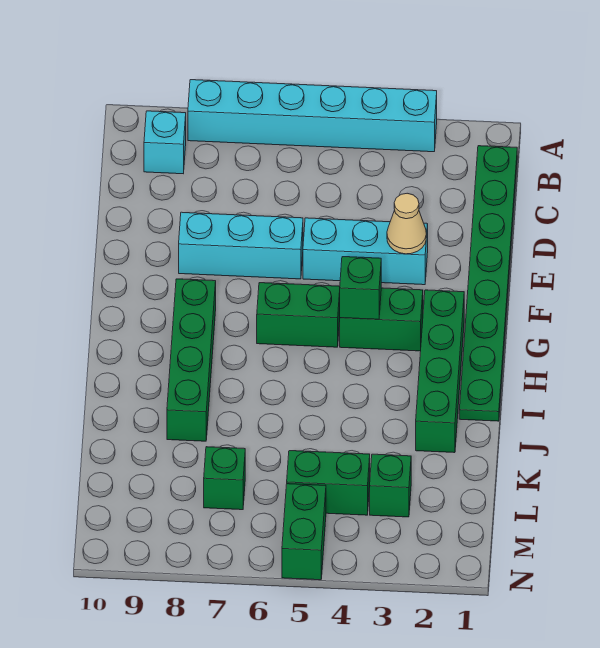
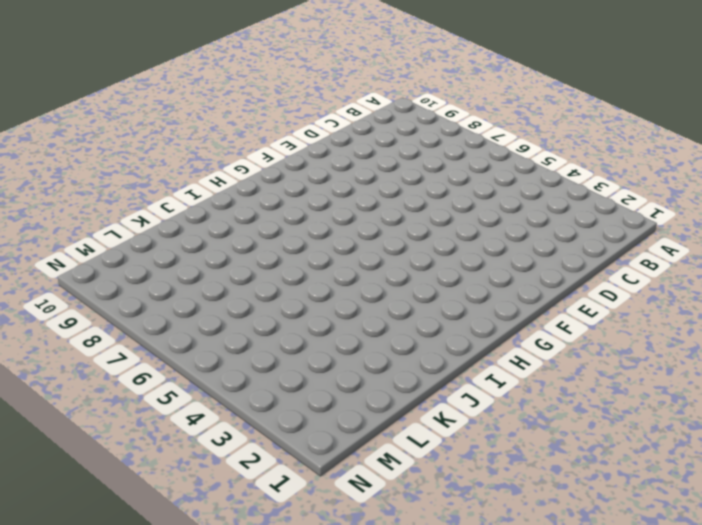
none -> cyan brick A3:A8 level 1
none -> green plate B1:I1 level 1
none -> cyan brick B9 level 1

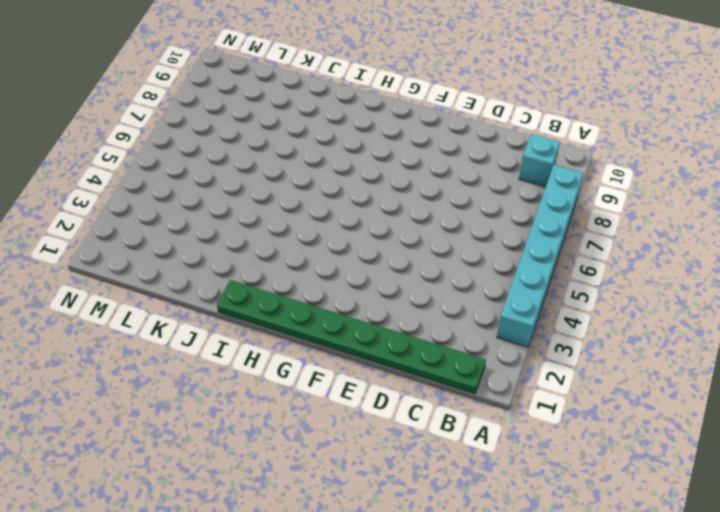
none -> cyan brick E3:E5 level 1
none -> cyan brick E6:E8 level 1
none -> green brick G2:J2 level 1

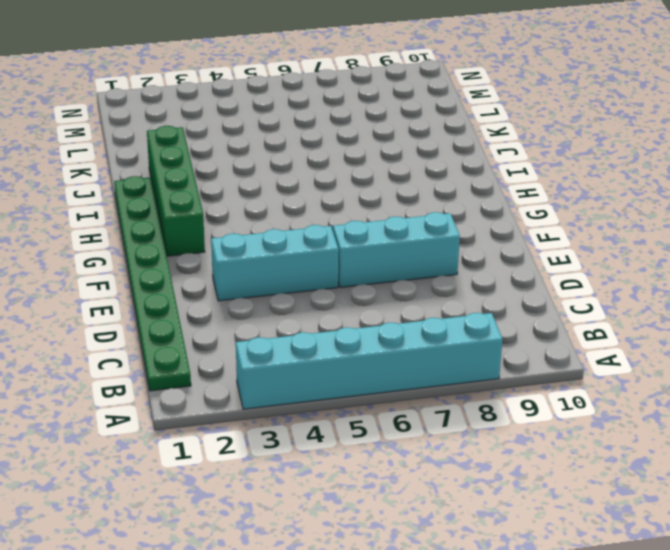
none -> cyan brick B9 level 1
none -> green brick G3:G4 level 1
none -> green brick G5:G6 level 1

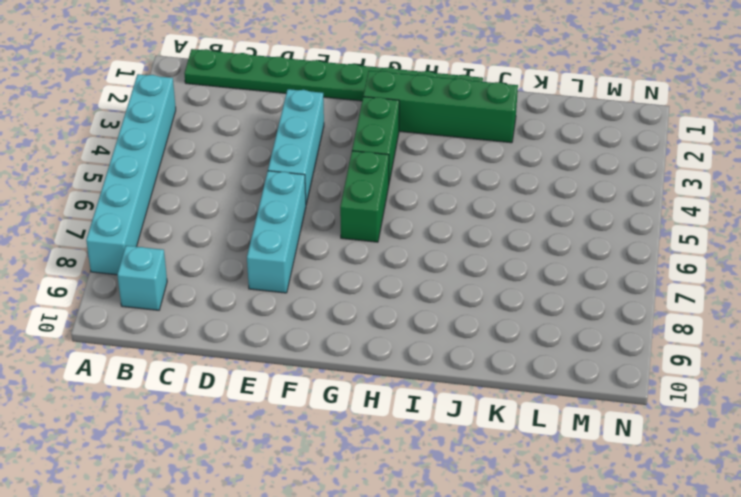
none -> green brick G8:J8 level 1
none -> green brick L3 level 1
none -> green brick L4:L5 level 1

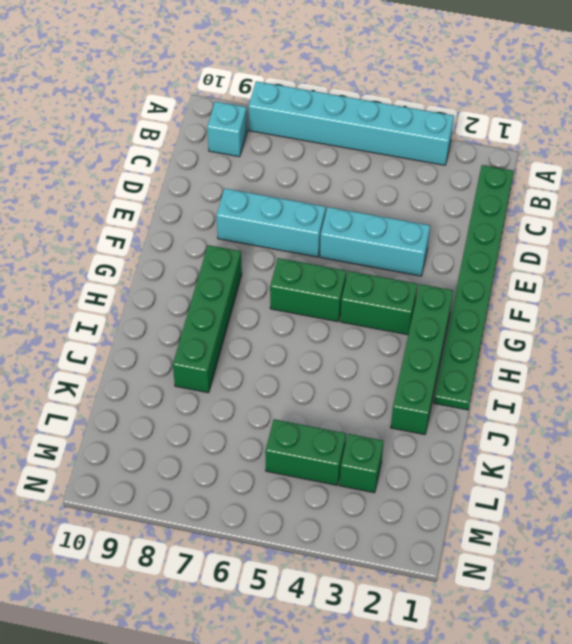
none -> green brick L7 level 1
none -> green brick M5:N5 level 1
none -> tan cone E3 level 2

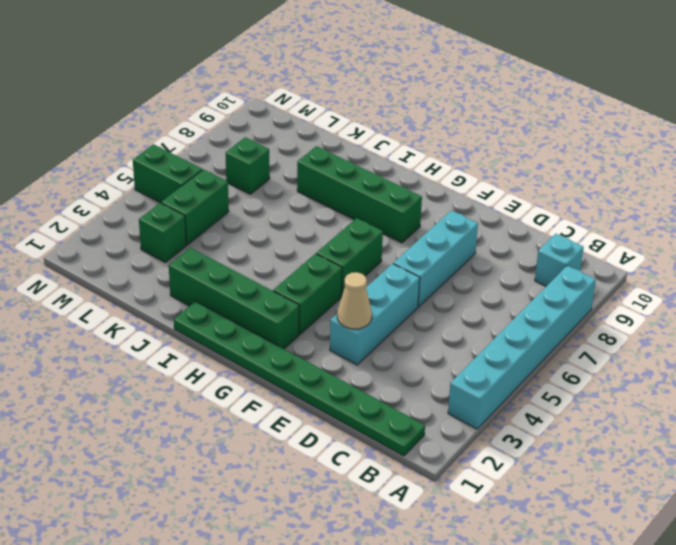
none -> green brick G4 level 2

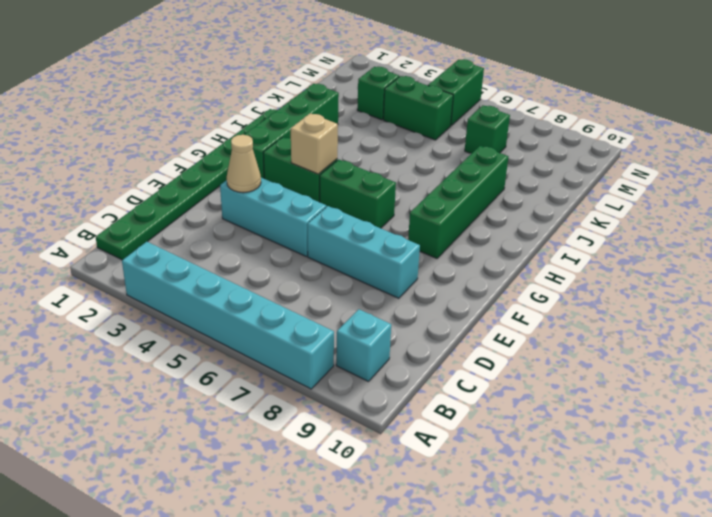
tan brick G4 level 2 -> green brick G4 level 2

